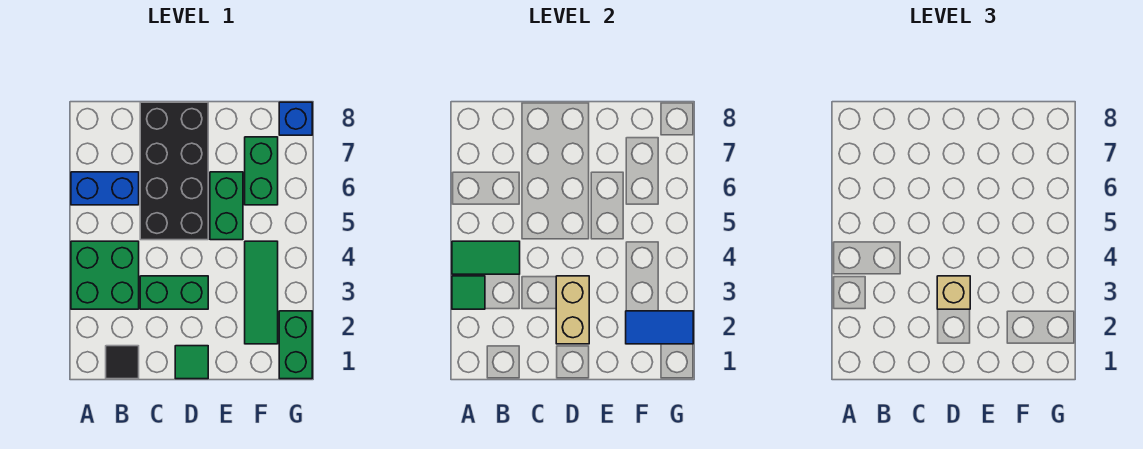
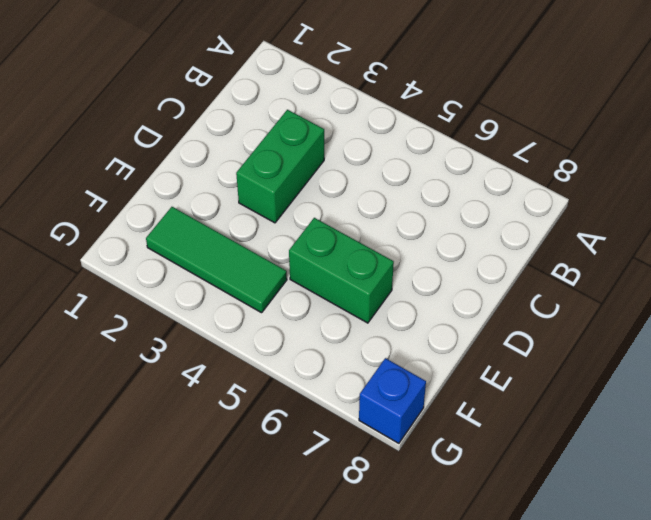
none -> green brick A3:B4 level 1
none -> blue brick A6:B6 level 1
none -> black tile B1 level 1

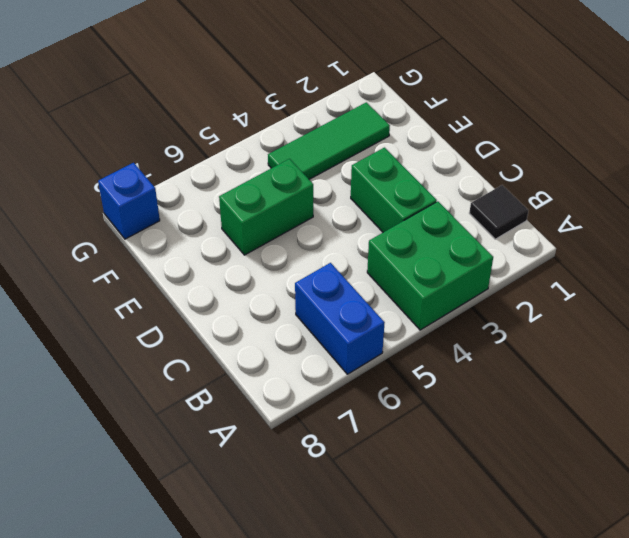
none -> black brick C5:D8 level 1
none -> green tile D1 level 1
none -> green brick F6:F7 level 1

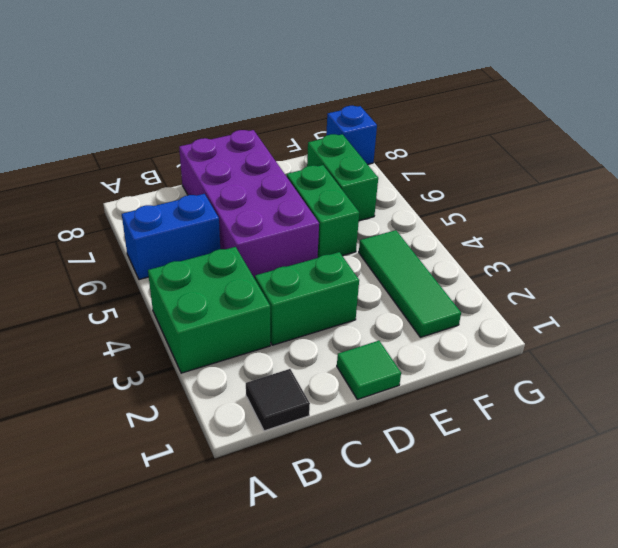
purple brick C5:D8 level 1 -> black brick C5:D8 level 1
none -> green brick G1:G2 level 1
none -> green tile A3 level 2
none -> green tile A4:B4 level 2

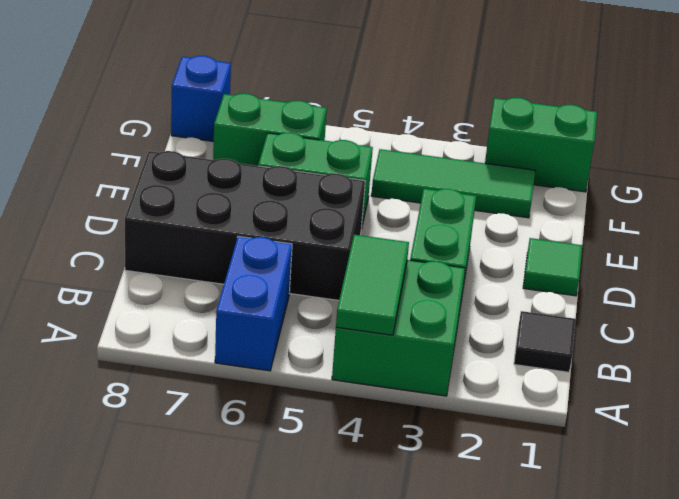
none -> green tile A3 level 2
none -> tan brick D2:D3 level 2
none -> blue tile F2:G2 level 2

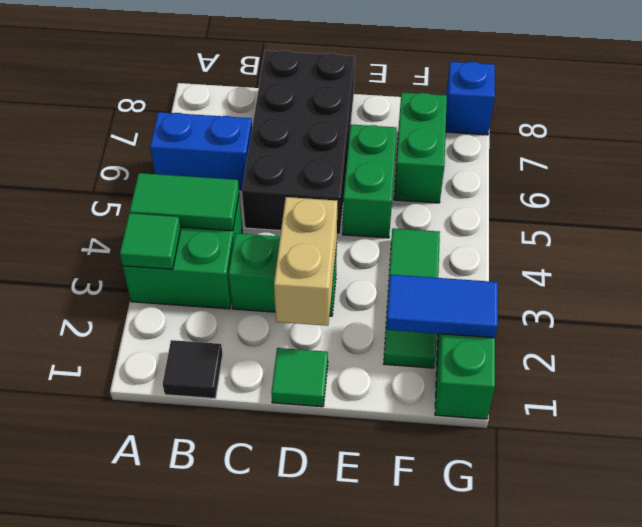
none -> tan brick D3 level 3

